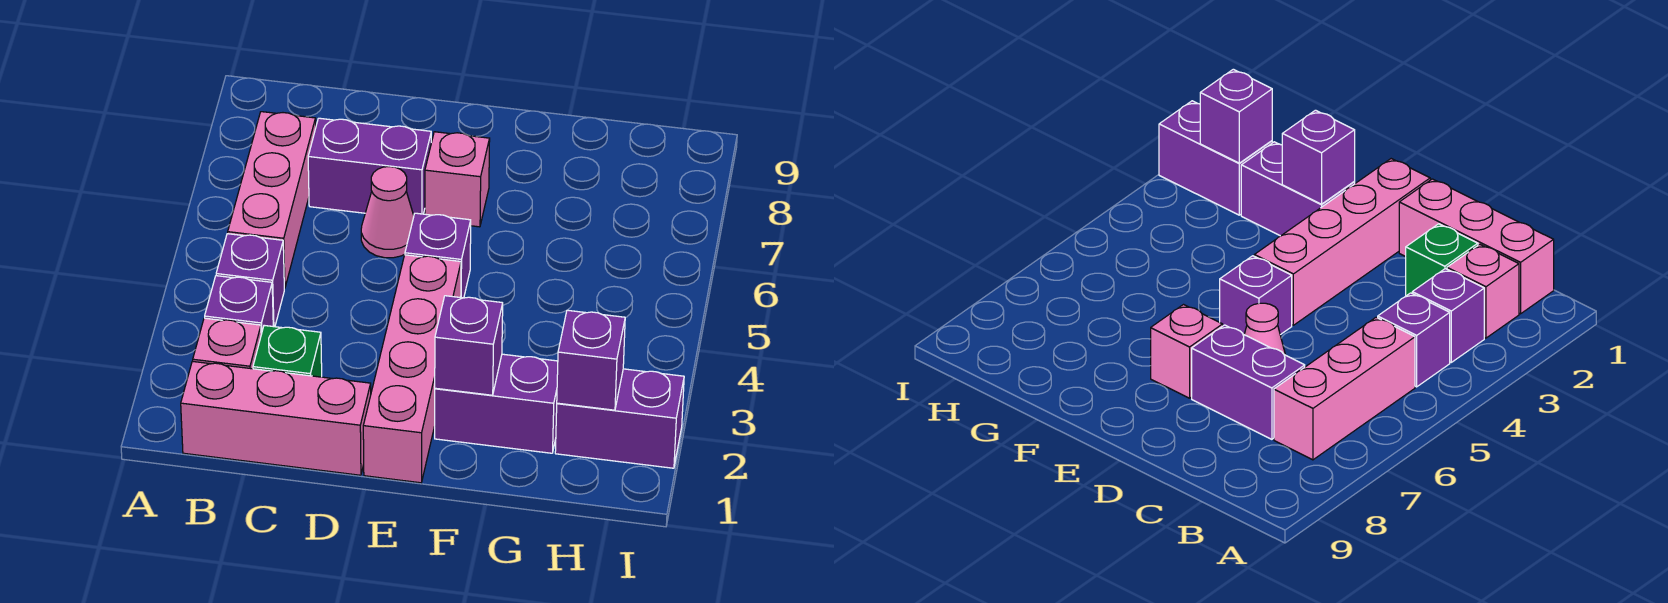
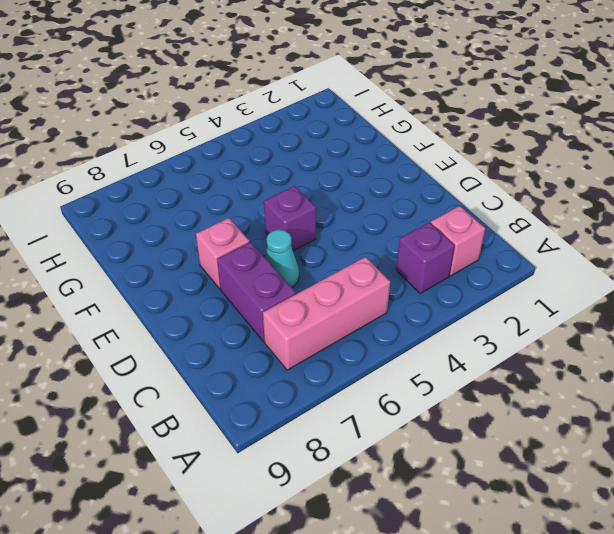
cyan cone D6 level 1 -> pink cone D6 level 1
none -> pink brick B1:D1 level 1
none -> purple brick B4 level 1
none -> green brick C2 level 1

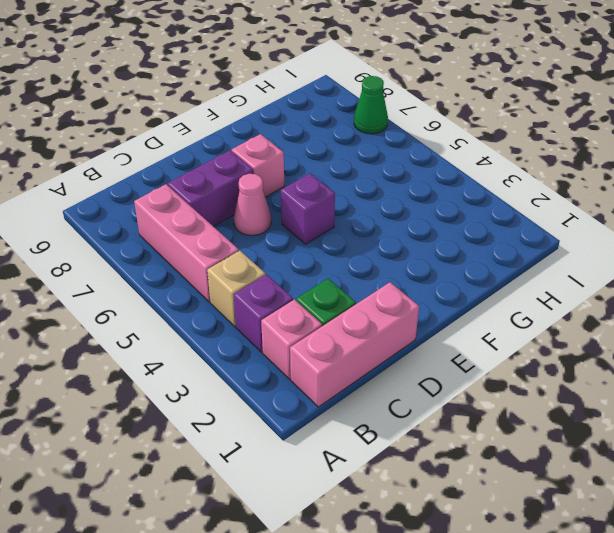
tan brick B4 level 1 -> purple brick B4 level 1
green cone I7 level 1 -> none
none -> pink brick E1:E4 level 1
none -> purple brick F2:G2 level 1
none -> purple brick H2:I2 level 1

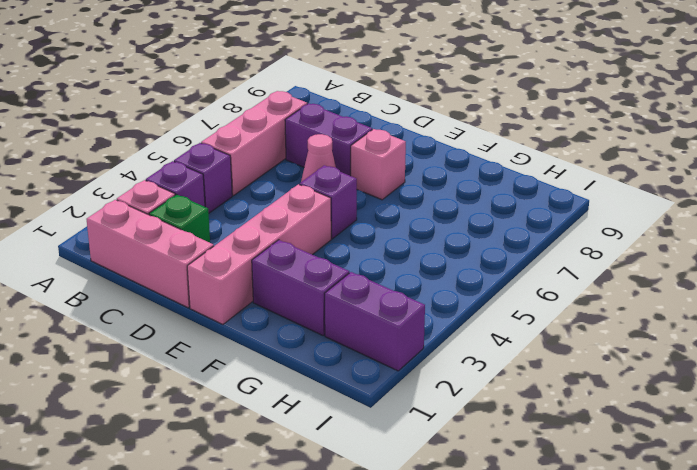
none -> purple brick F2 level 2
none -> purple brick H2 level 2

